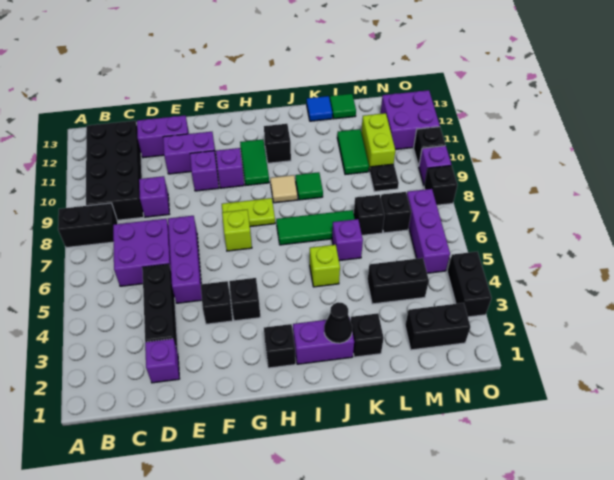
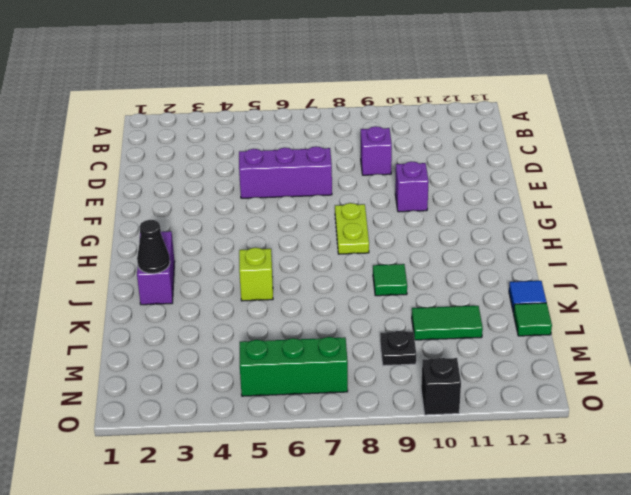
green brick N5:N7 level 1 -> purple brick N5:N7 level 1
none -> black brick A8:B8 level 1
none -> black brick B9:C12 level 1
none -> purple brick C6:D7 level 1
none -> purple brick D2 level 1

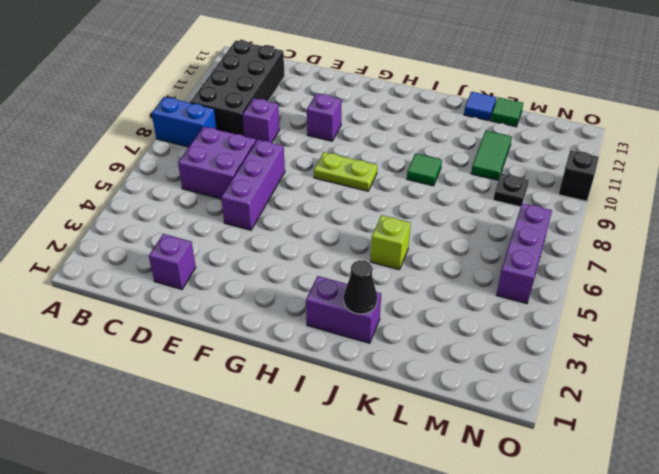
blue brick A8:B8 level 1 -> black brick A8:B8 level 1
none -> black brick D3:D5 level 1
none -> purple brick D12:E12 level 1
none -> purple brick E11:F11 level 1
none -> black brick F4 level 1

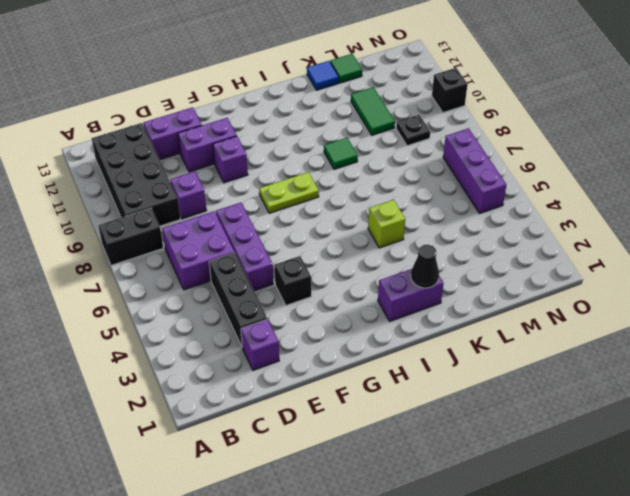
none -> black brick G4 level 1
none -> lime brick G7 level 1
none -> purple brick G10 level 1
none -> black brick H2 level 1

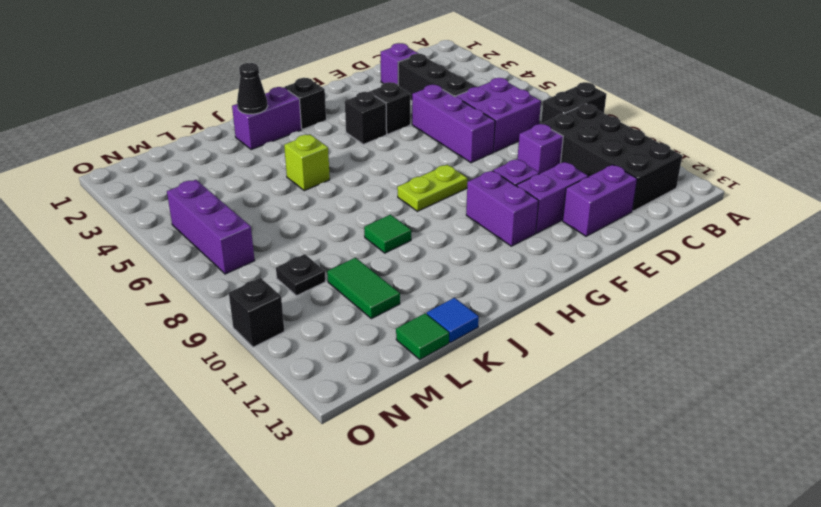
purple brick G10:G11 level 1 -> purple brick G10 level 1
none -> lime brick G7 level 1
none -> green tile H10:H11 level 1
none -> green tile I7:K7 level 1
none -> tan tile I9 level 1

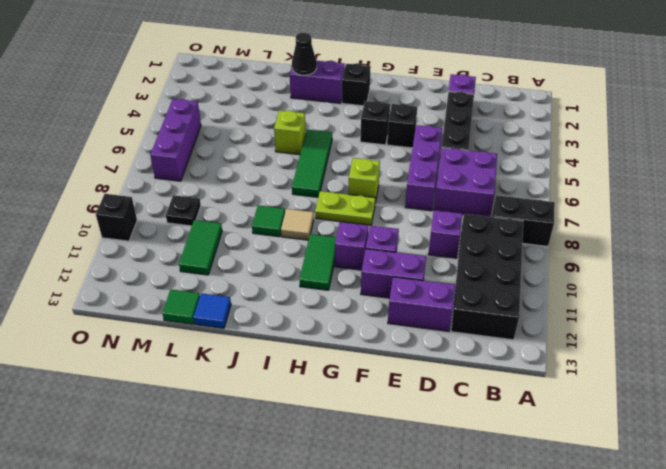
green tile I5:I7 level 1 -> green tile I7:K7 level 1
none -> black brick I11 level 1
none -> black brick K2 level 1
none -> purple brick K6 level 1
none -> black brick L4:M4 level 1

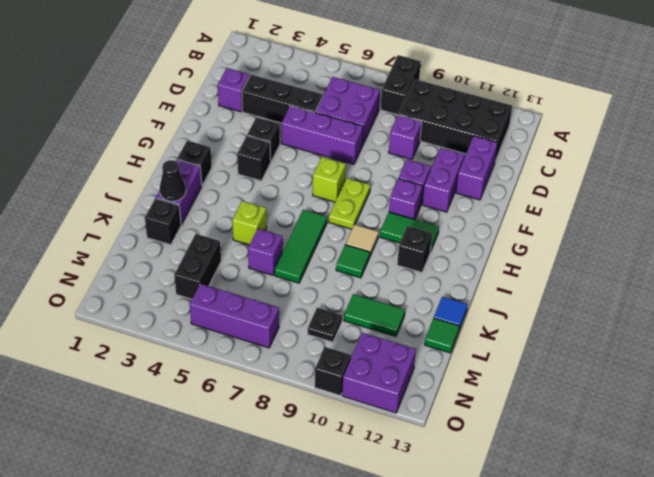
none -> black brick L7 level 1
none -> black brick M2:N2 level 1
none -> black brick M7 level 1
none -> lime brick M10:M11 level 1

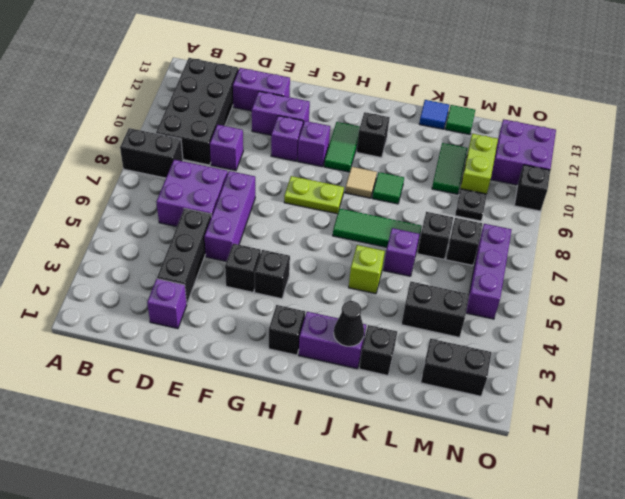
none -> lime brick G7 level 1
none -> black brick O3:O4 level 1
none -> black brick O8 level 1
none -> purple brick O9 level 1

